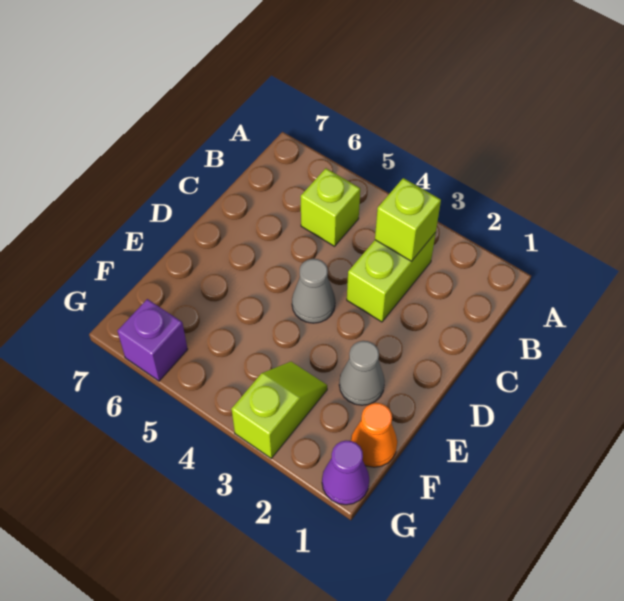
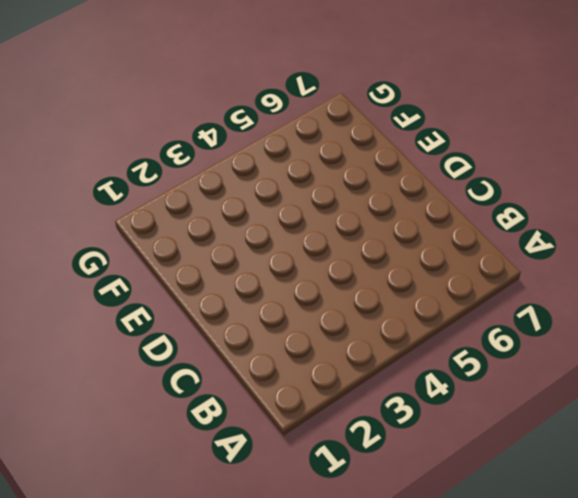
none -> lime brick B3:C3 level 1
none -> lime brick B5 level 1

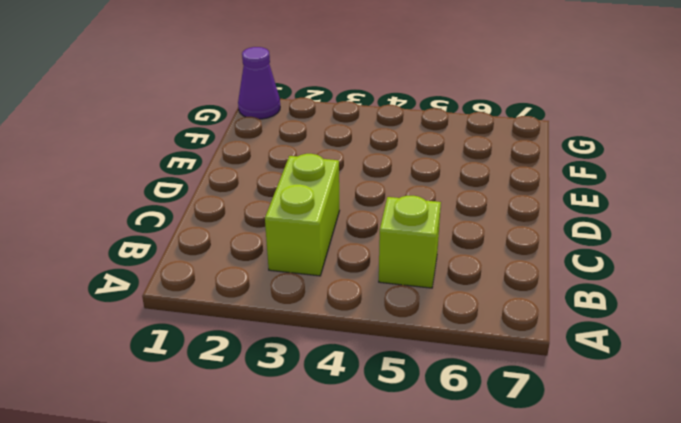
none -> grey cone D4 level 1
none -> grey cone E2 level 1

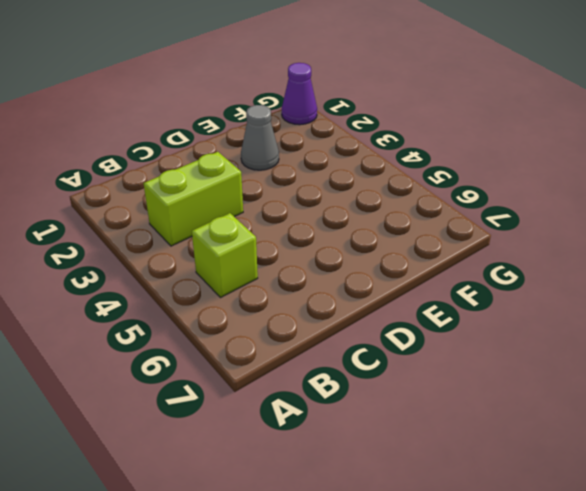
none -> grey cone D4 level 1
none -> orange cone F1 level 1

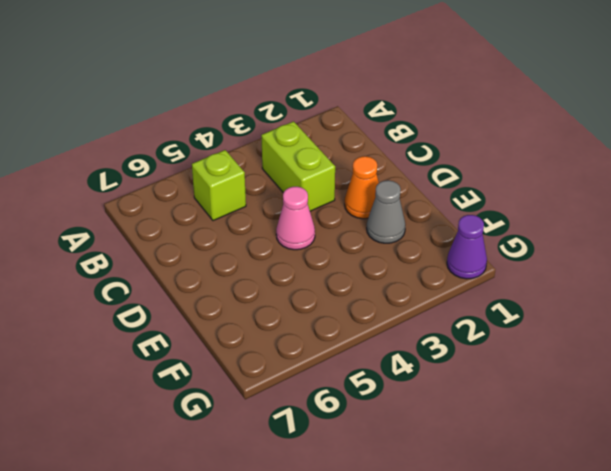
orange cone D2 level 1 -> orange cone F1 level 1
pink cone D4 level 1 -> grey cone D4 level 1
none -> lime slope F3:G3 level 1 top G
none -> purple brick G6 level 1

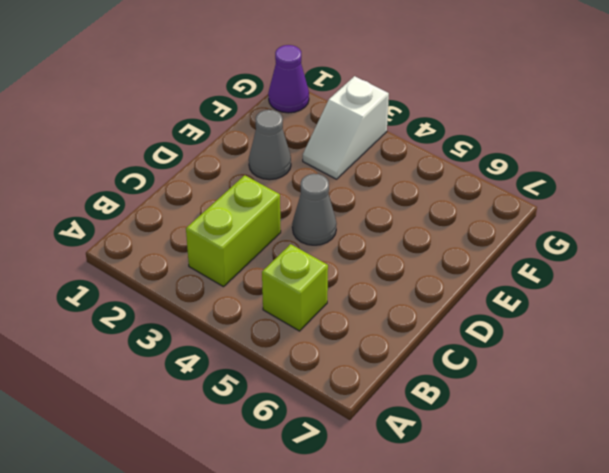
white slope F3:G3 level 1 top G -> lime slope F3:G3 level 1 top G
none -> orange cone F1 level 1
none -> purple brick G6 level 1

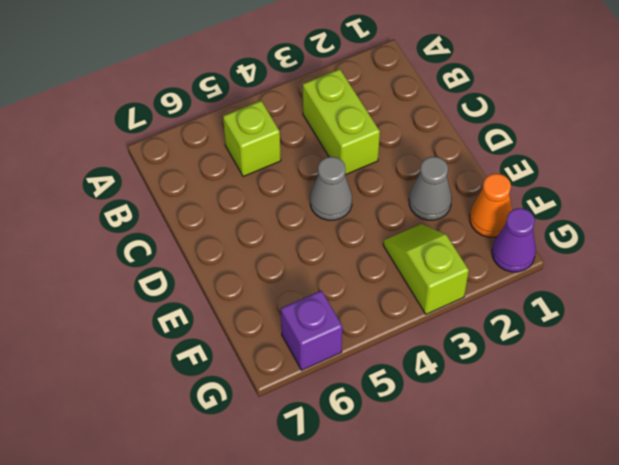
none -> lime brick B3 level 2

